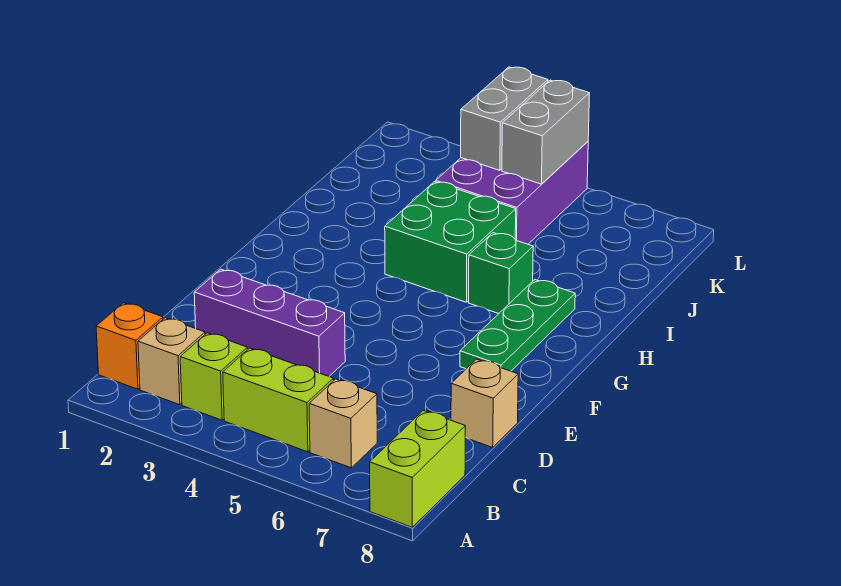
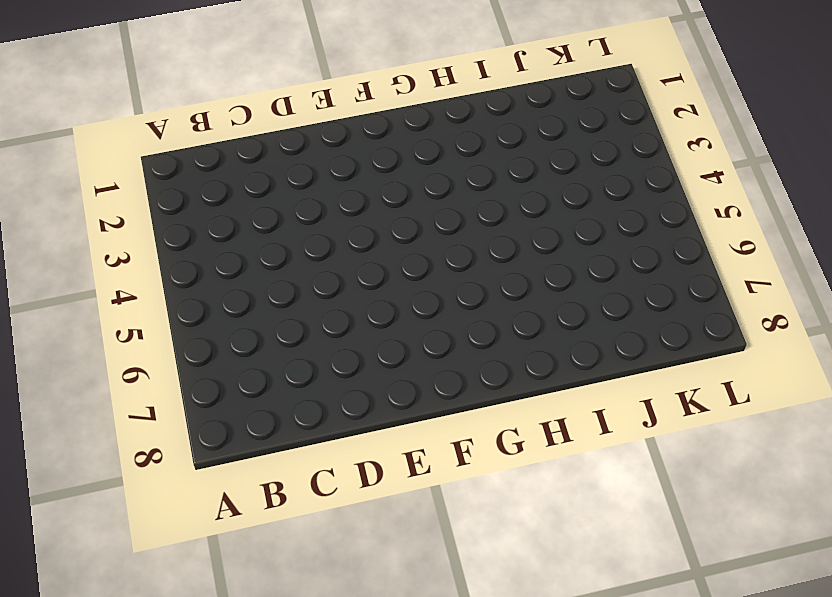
none -> lime brick A8:B8 level 1
none -> orange brick B1 level 1
none -> tan brick B2 level 1

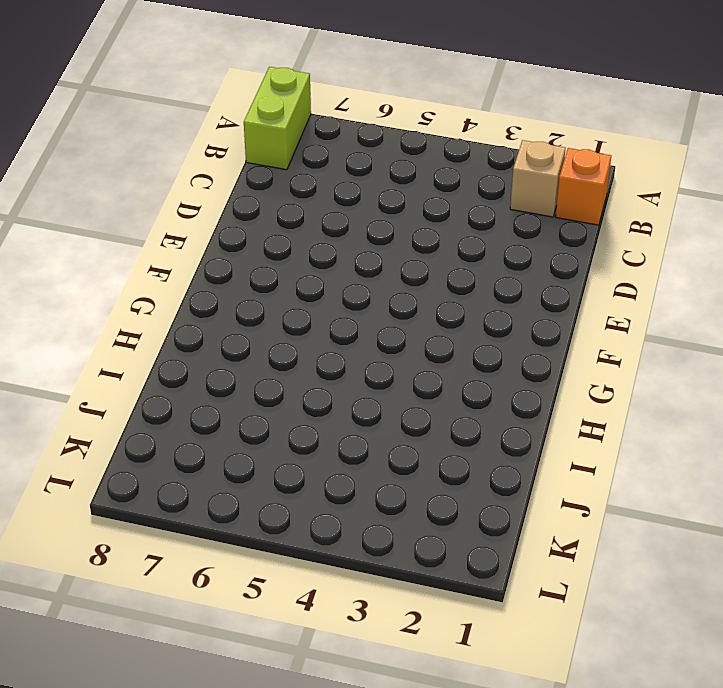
none -> lime brick B3 level 1
none -> lime brick B4:B5 level 1
none -> tan brick B6 level 1

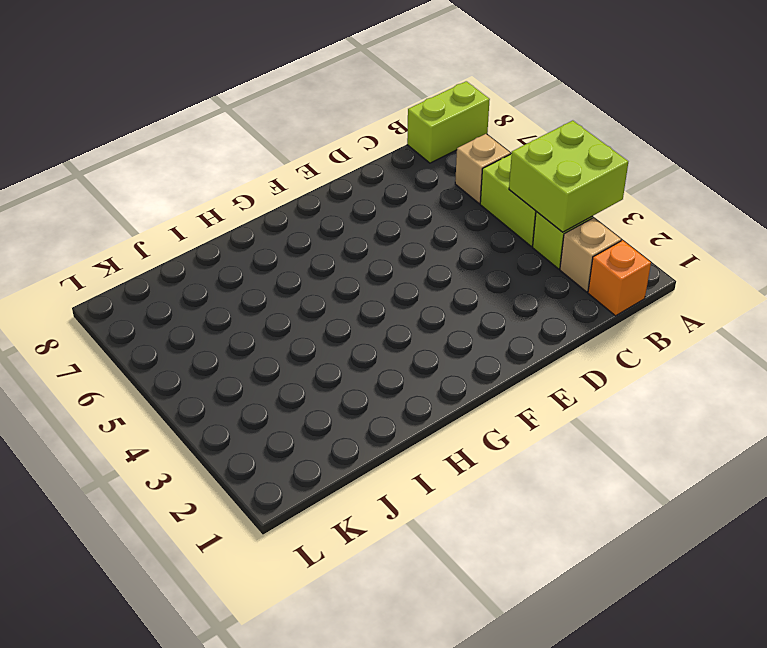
lime brick A3:B4 level 2 -> none
none -> purple brick D2:D4 level 1
none -> tan brick D8 level 1
none -> green plate F7:H7 level 1

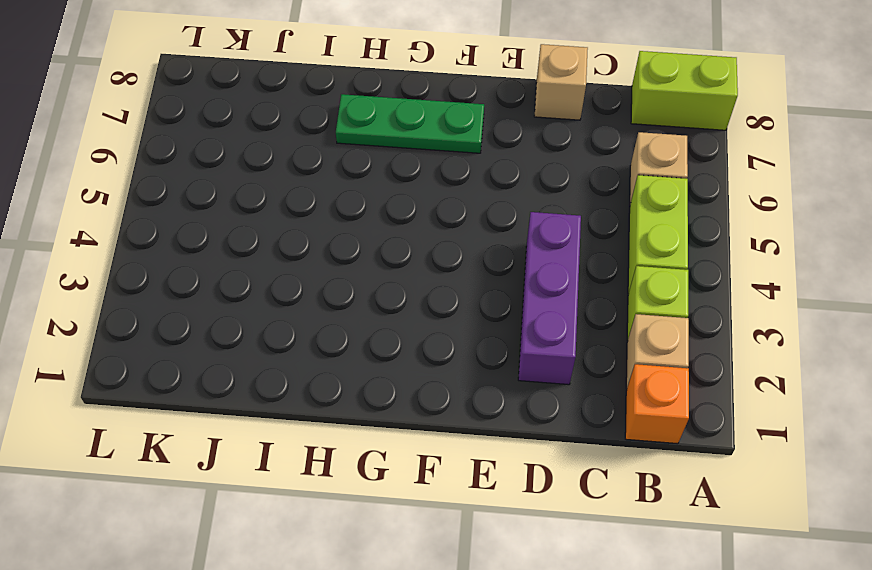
none -> green brick H4:I5 level 1
none -> green brick H6 level 1
none -> purple brick J4:L5 level 1

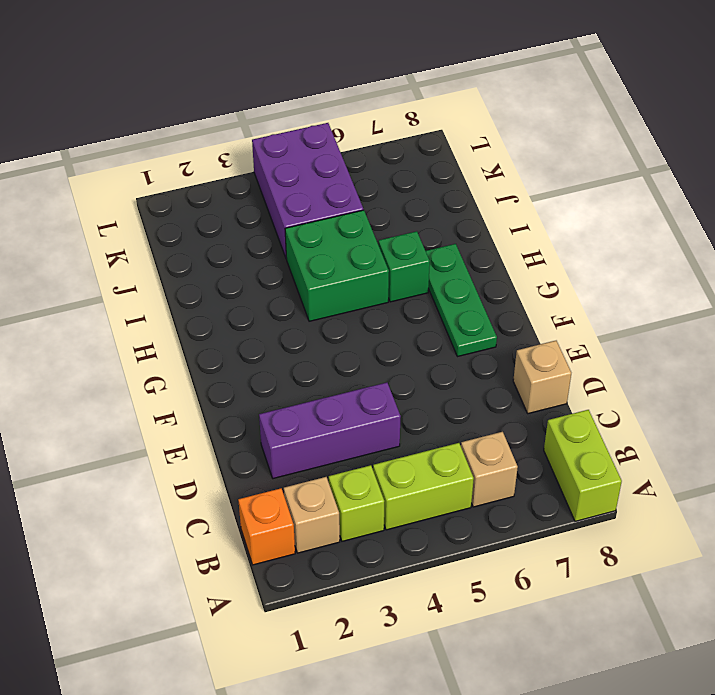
none -> grey brick K4:L4 level 2
none -> grey brick K5:L5 level 2

